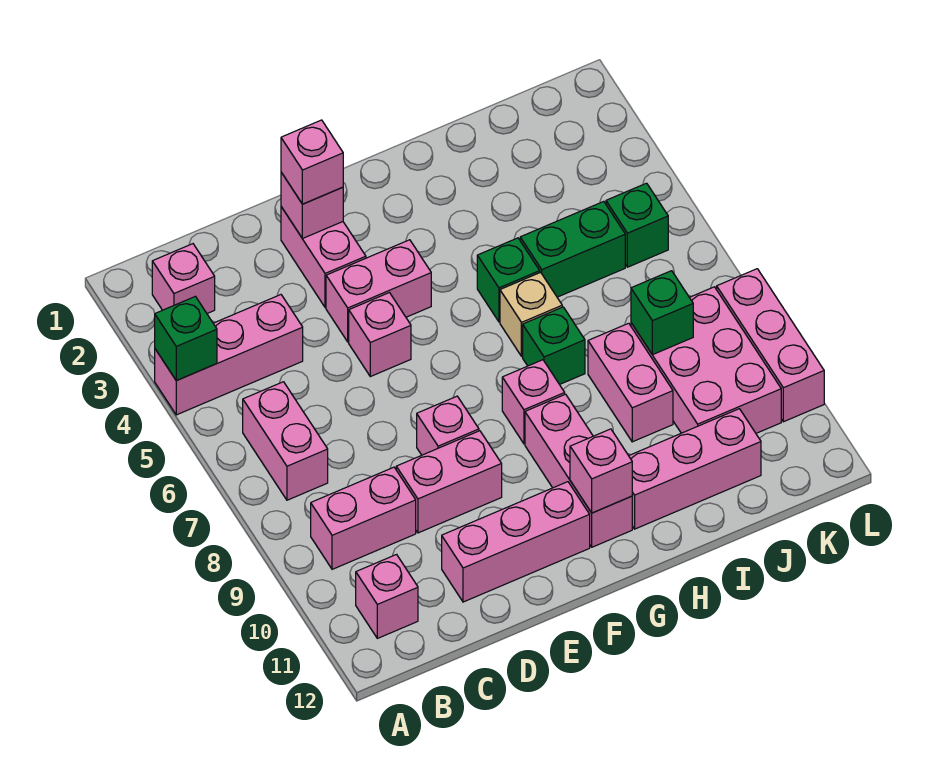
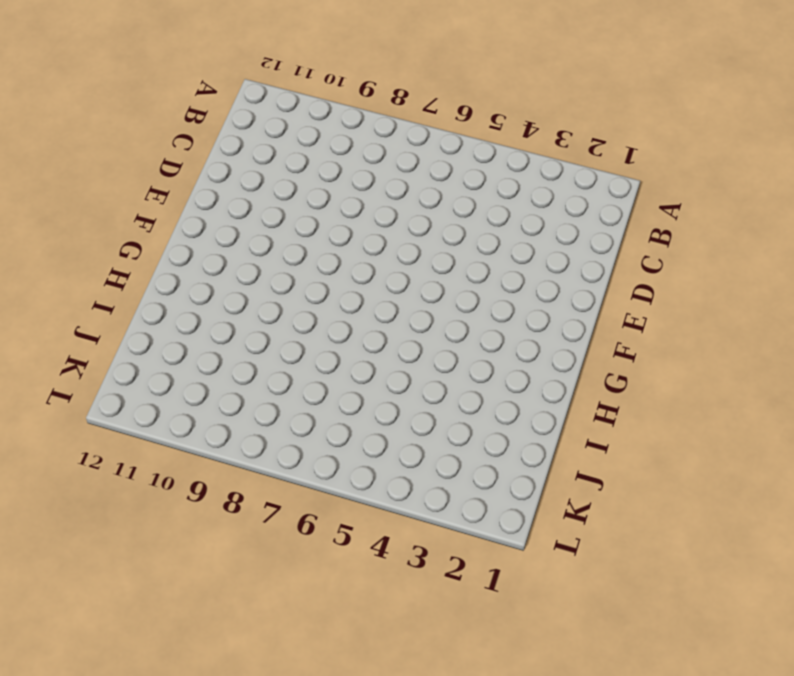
none -> pink brick A4:C4 level 1
none -> pink brick B2 level 1
none -> pink brick B6:B7 level 1

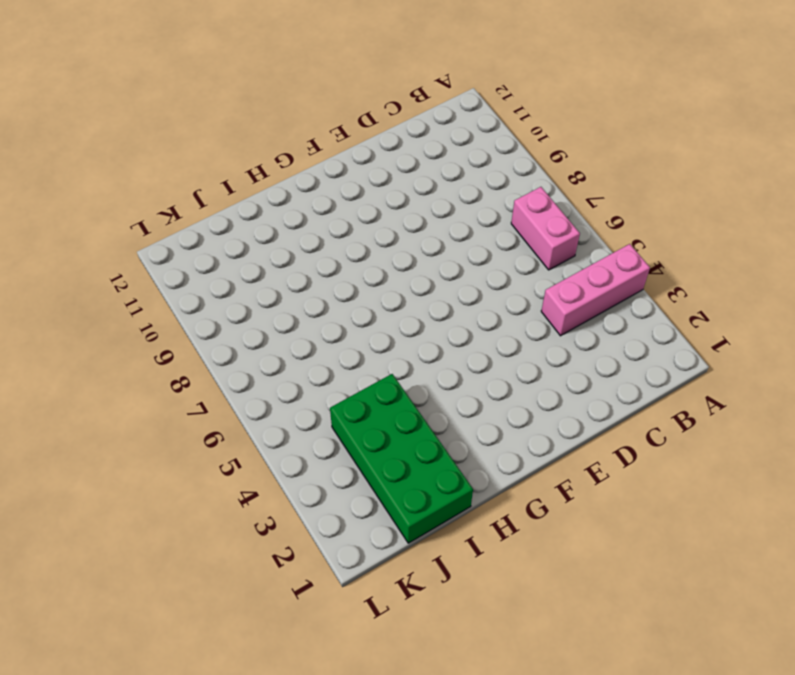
green brick I1:J4 level 1 -> none
none -> pink brick B2 level 1
none -> pink brick B9:C9 level 1
none -> pink brick B11 level 1

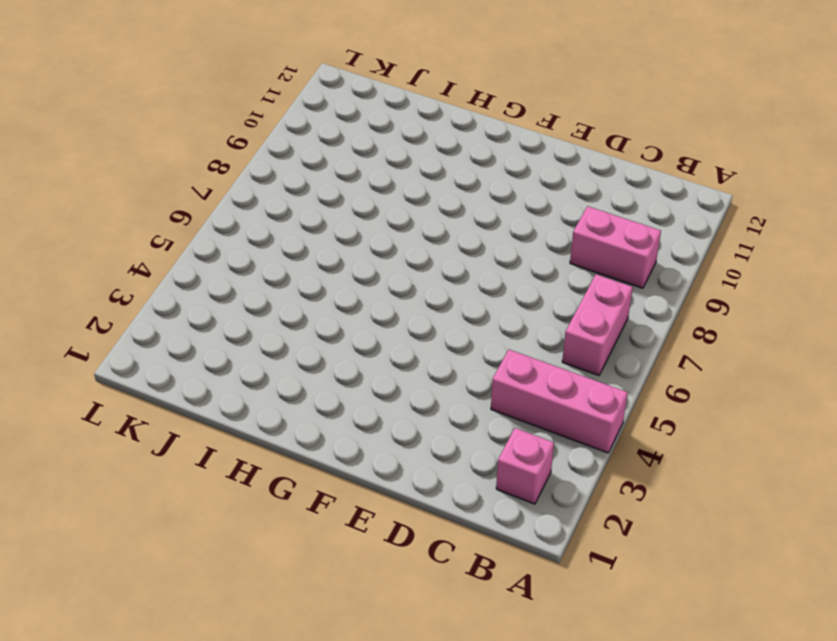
none -> pink brick B11 level 1
none -> pink brick D9:E9 level 1
none -> pink brick D11:F11 level 1

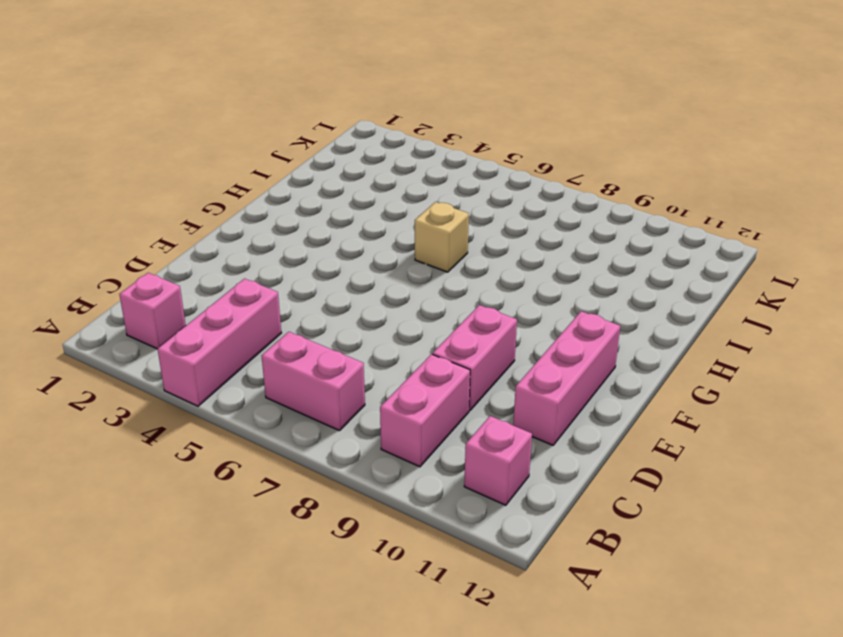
none -> pink brick E2:E3 level 1
none -> pink brick E4:F4 level 1
none -> pink brick E5 level 1

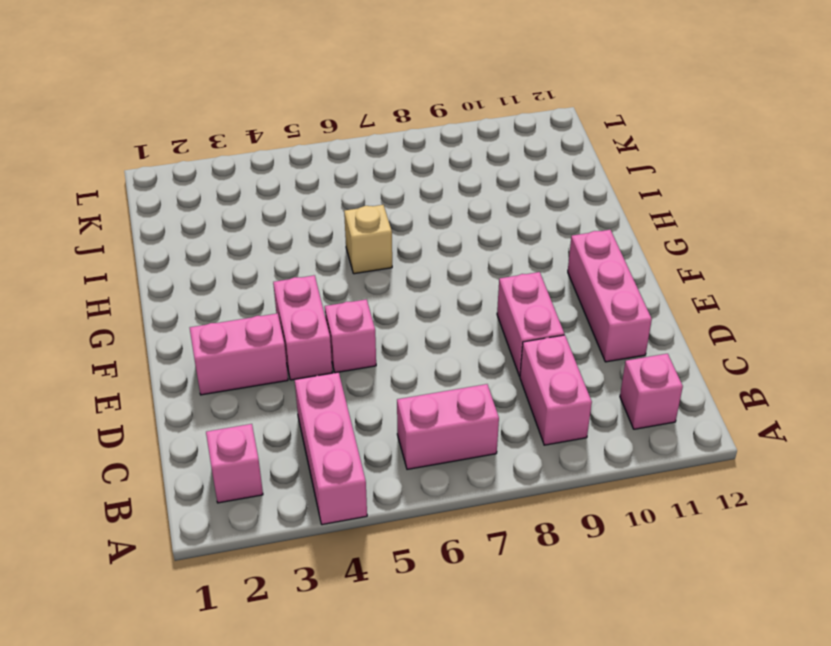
none -> pink brick E8 level 1
none -> pink brick G8 level 1
none -> pink brick G9:G11 level 1

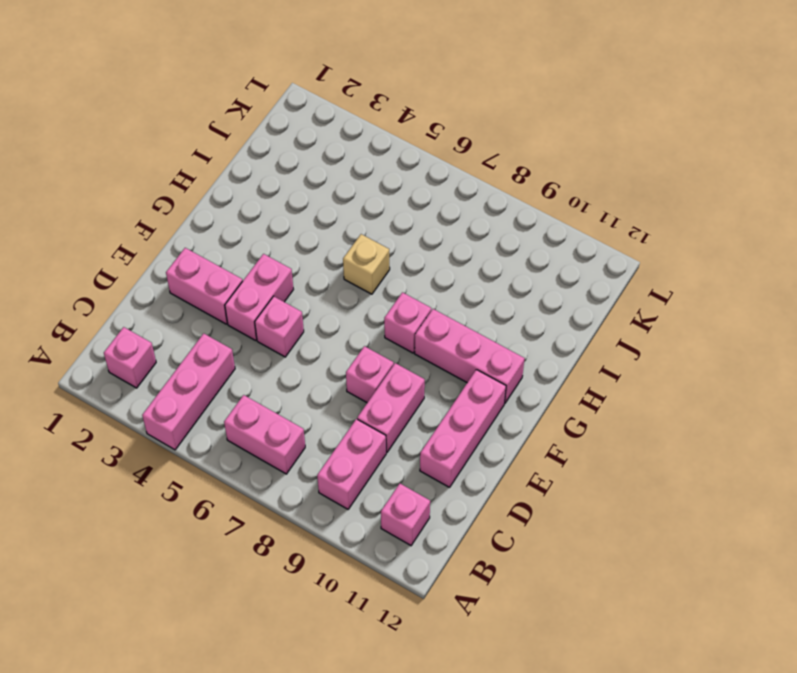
none -> green brick H5 level 1
none -> green brick H7 level 1
none -> pink brick H11:J11 level 1

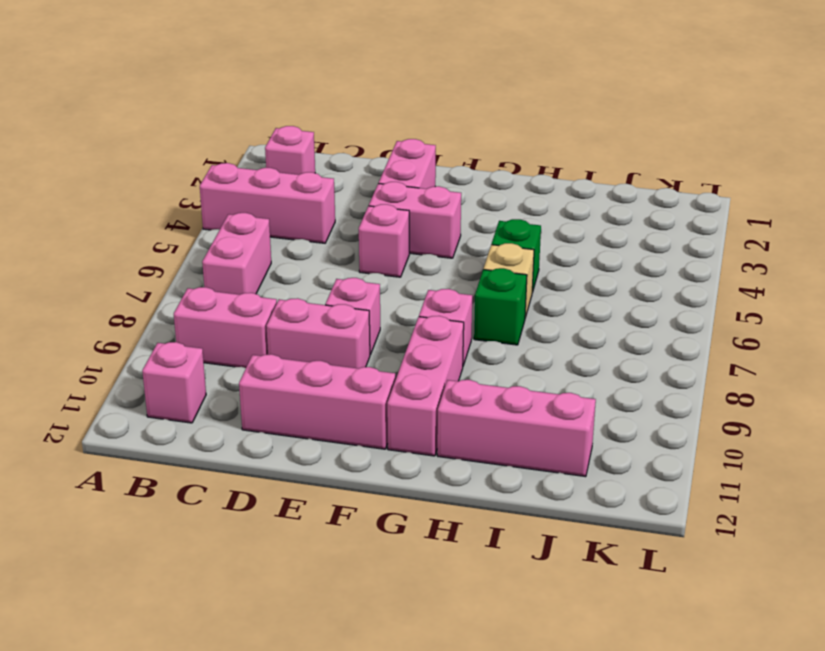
none -> green brick I5:J5 level 1
none -> pink brick I8:I9 level 1
none -> pink brick J8:K10 level 1

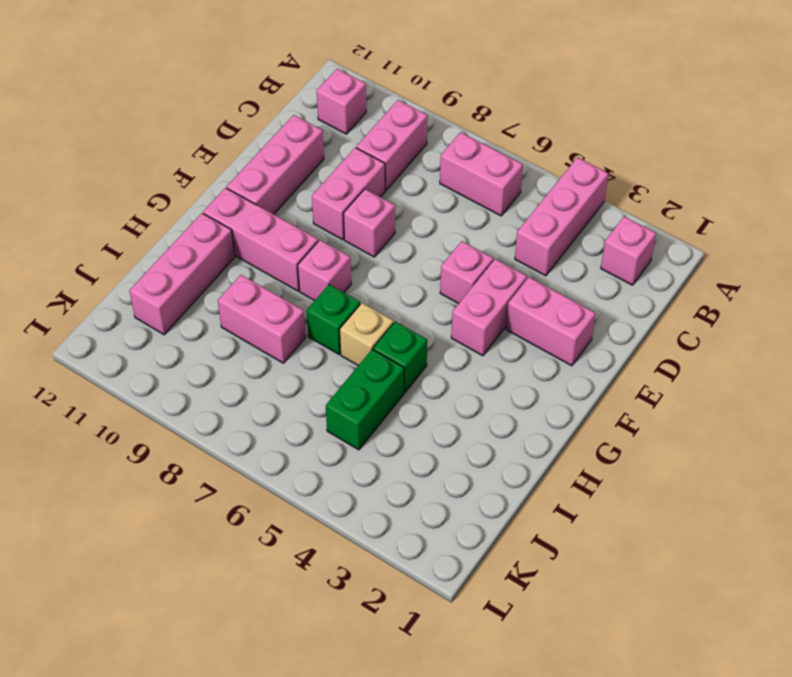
none -> pink brick J8:K10 level 1
none -> green brick K5 level 1
none -> pink brick L8:L10 level 1

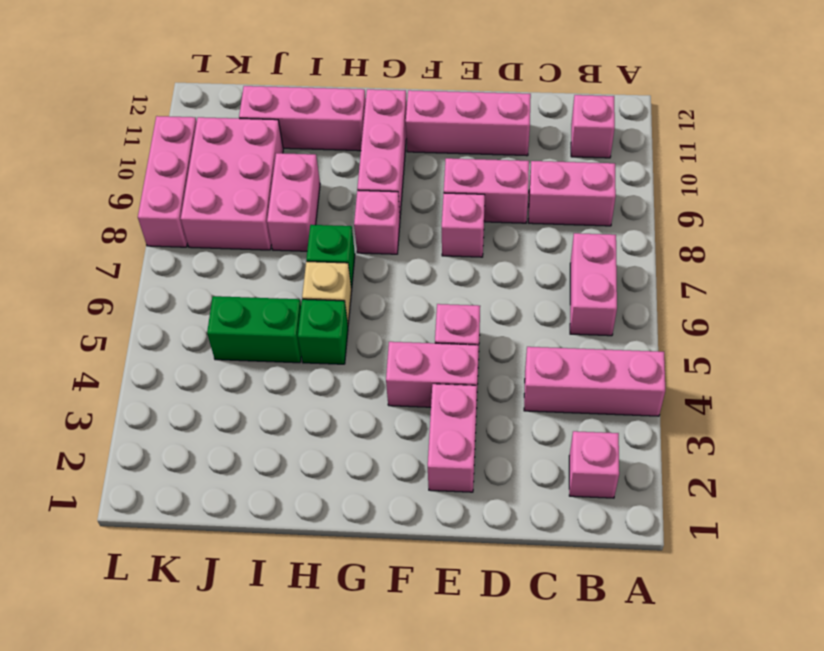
none -> green brick K5 level 1
none -> green brick A4 level 2
none -> pink brick E2 level 2

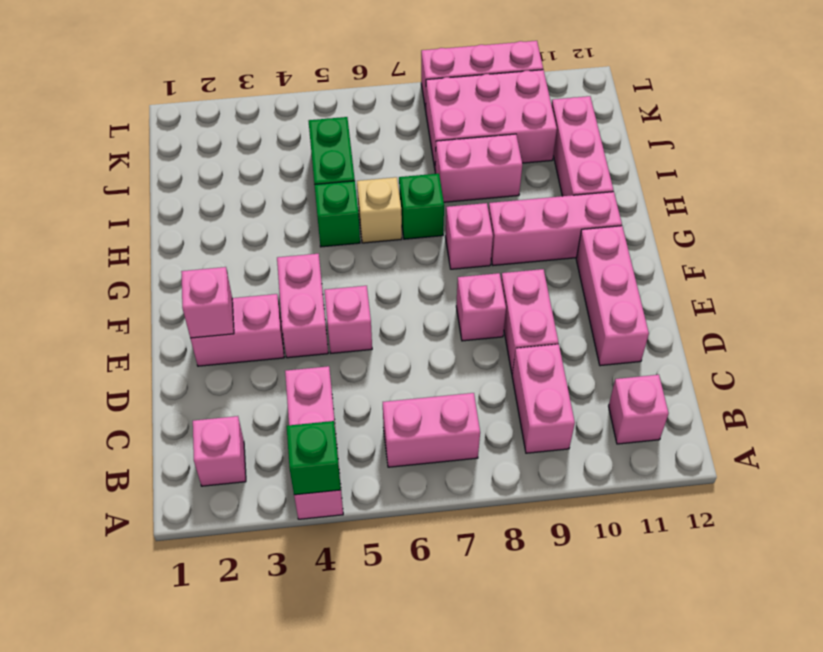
none -> green brick K5 level 1
none -> pink brick G11 level 2
none -> green brick J8 level 2

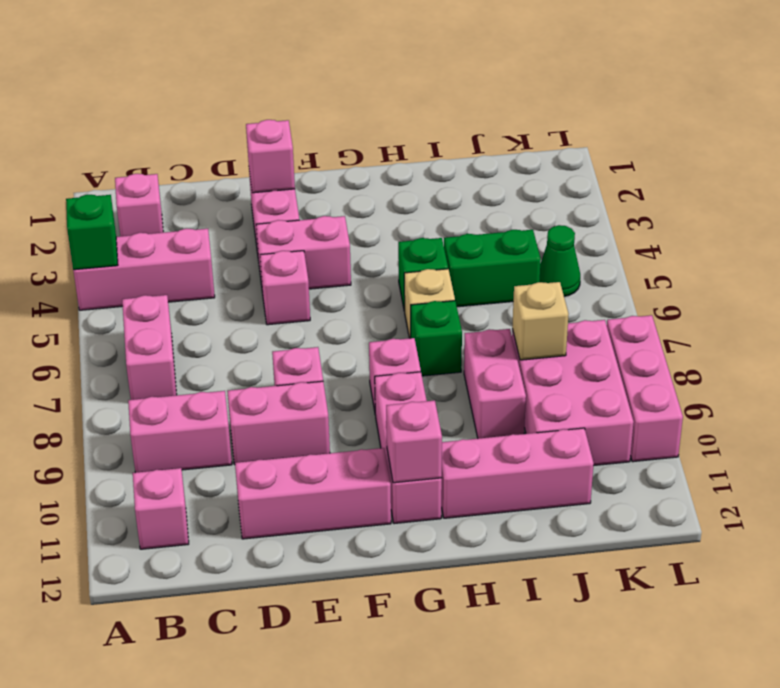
tan brick J8 level 2 -> green brick J8 level 2
green cone K5 level 1 -> green brick K5 level 1
none -> pink brick E2 level 3

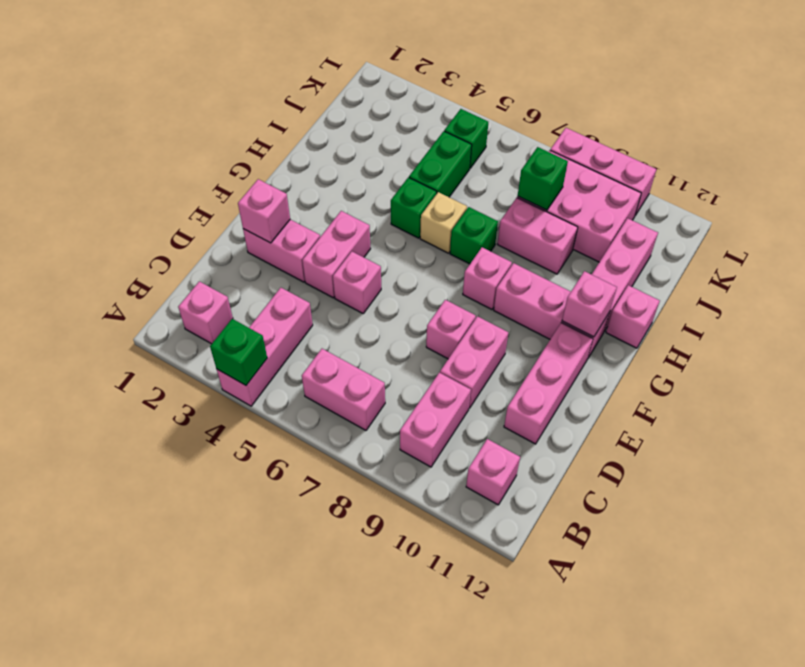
pink brick H12 level 1 -> pink brick E2 level 3

